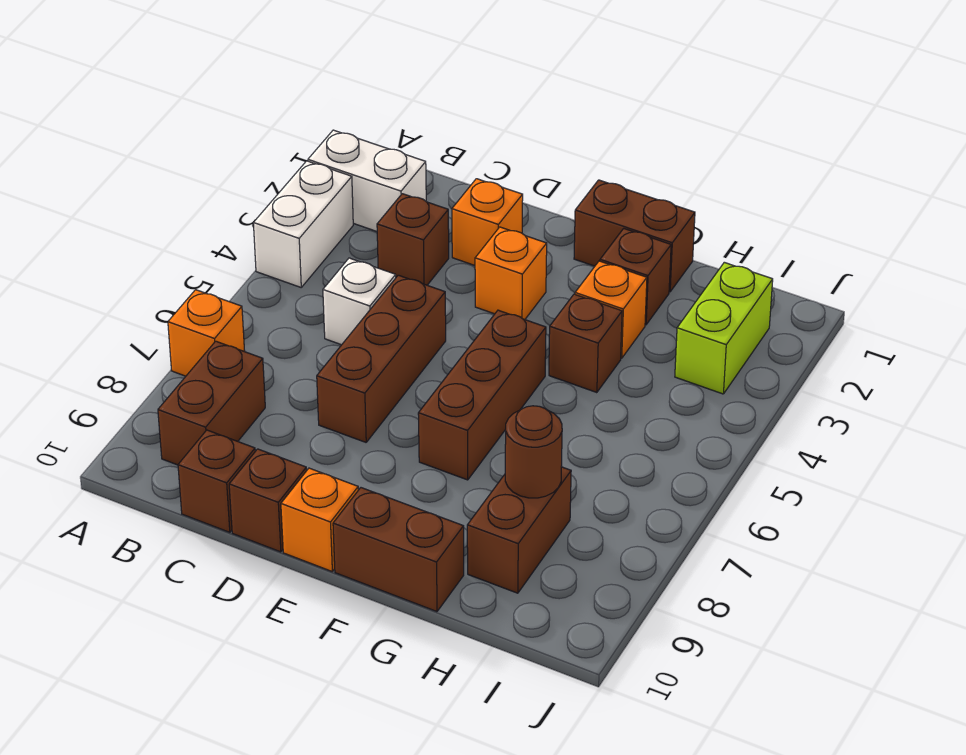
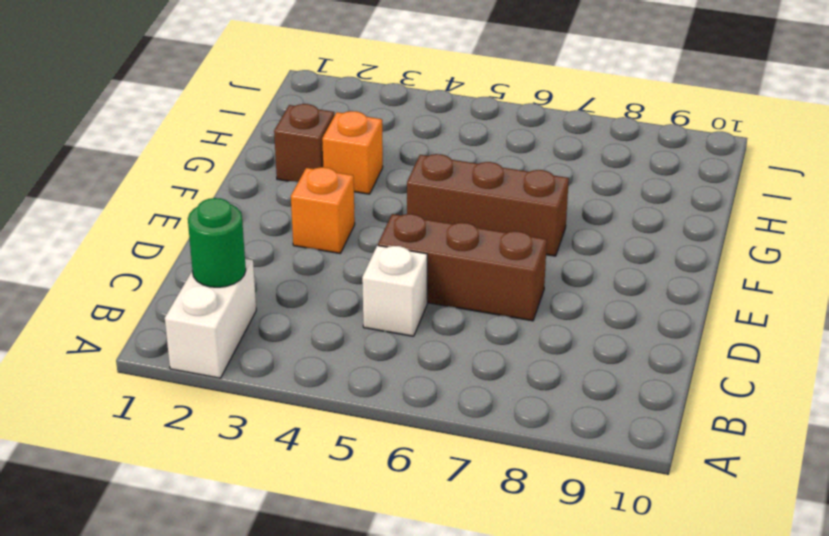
green round brick B2 level 2 -> none
none -> white brick A3:A4 level 1
none -> orange brick A7 level 1
none -> brown brick B8:B9 level 1

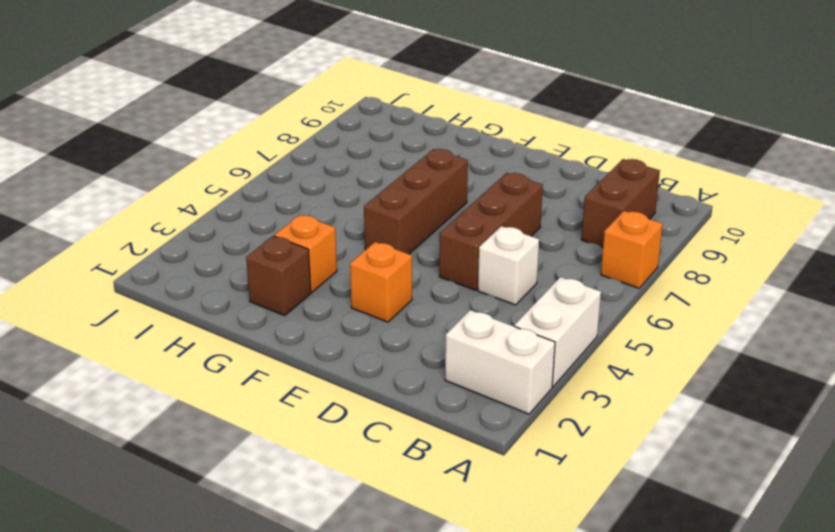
none -> brown brick C3 level 1
none -> brown brick C10 level 1
none -> orange brick D2 level 1

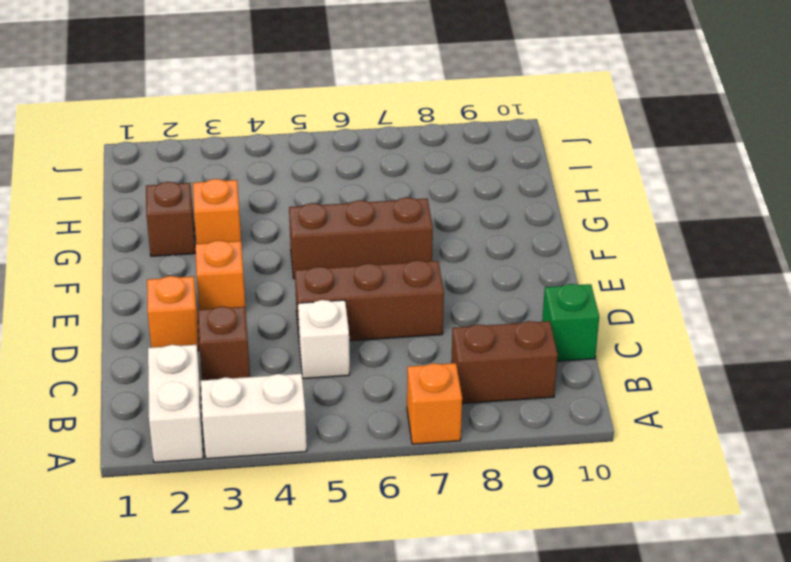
green brick C10 level 1 -> brown brick C10 level 1
none -> brown brick D10 level 1
none -> orange brick E10 level 1
none -> brown brick F1:G1 level 1

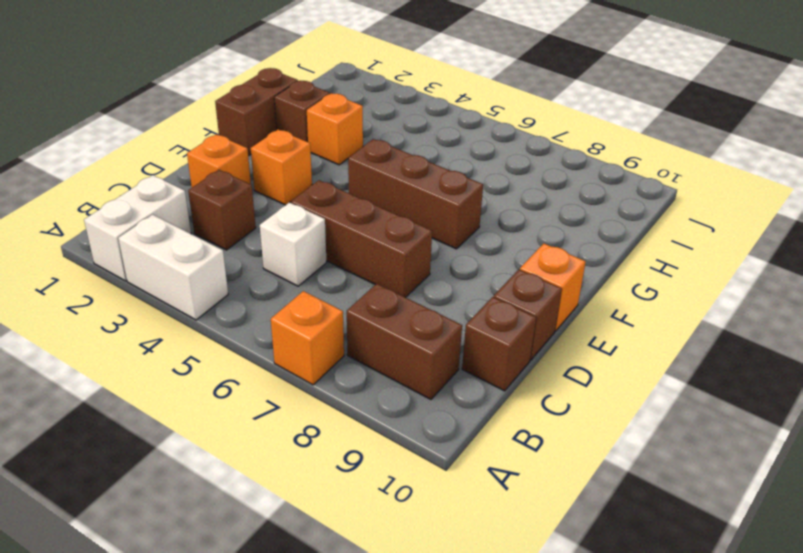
none -> brown brick F10:G10 level 1
none -> brown brick G4 level 1
none -> brown brick H8:H9 level 1

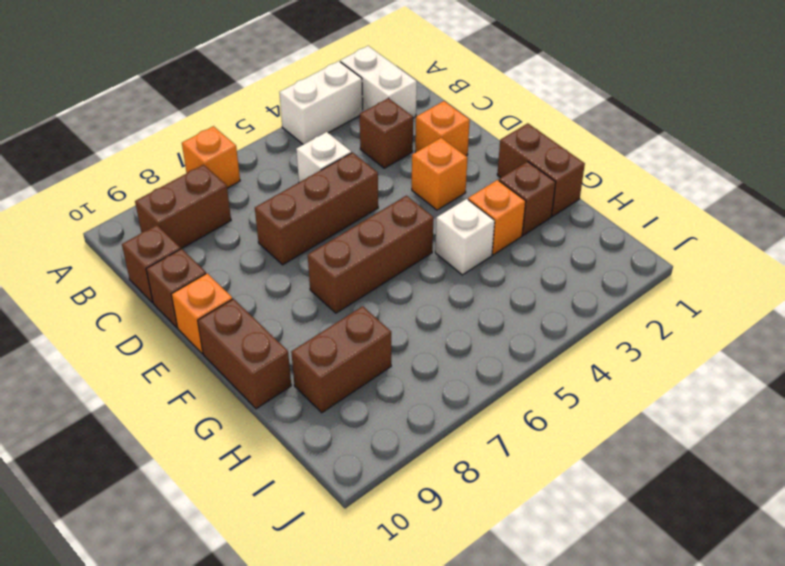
white brick G4 level 1 -> brown brick G4 level 1
none -> lime brick I2:I3 level 1
none -> brown round brick H8 level 2

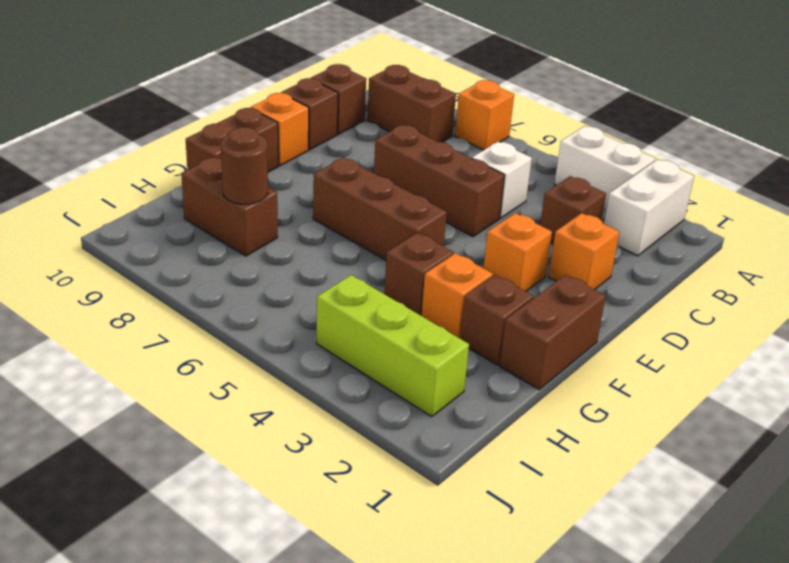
lime brick I2:I4 level 1 -> lime brick I2:I3 level 1

